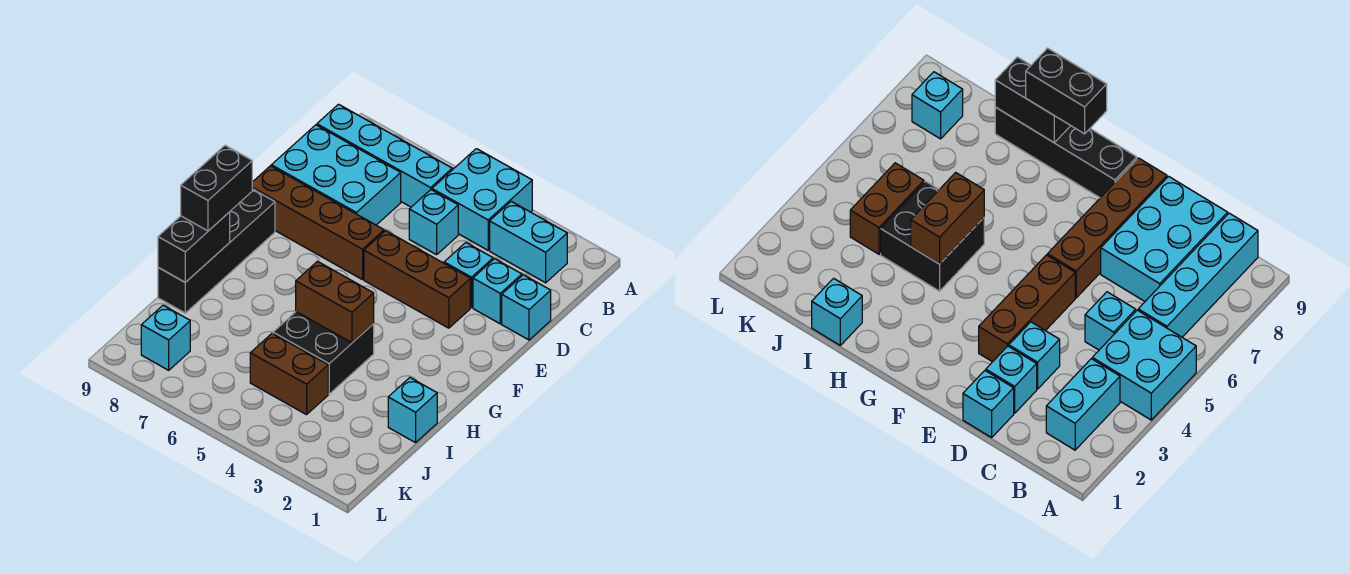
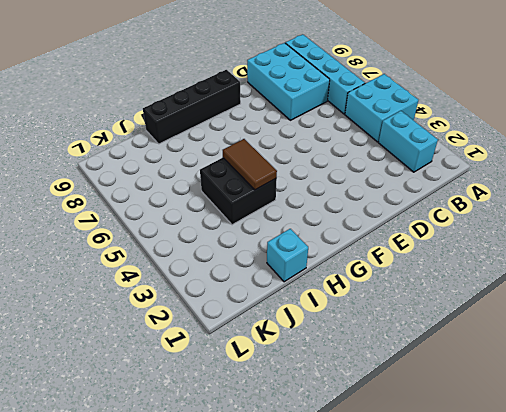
brown tile H4:H5 level 2 -> brown brick H4:H5 level 2
none -> cyan brick C5 level 1
none -> cyan brick D1 level 1
none -> cyan brick D2 level 1

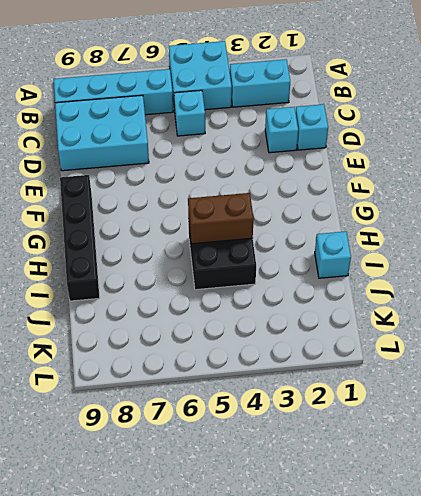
none -> cyan brick D3 level 1
none -> brown brick E3:E5 level 1
none -> brown brick E6:E9 level 1

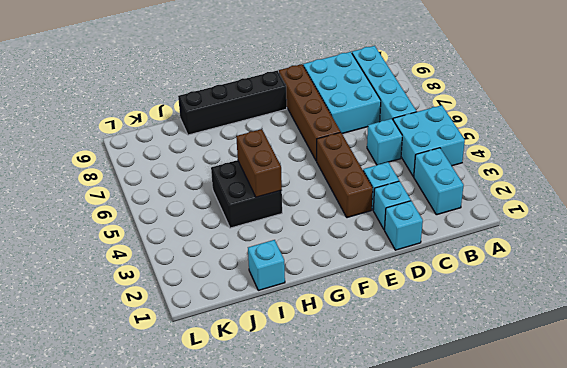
none -> brown brick J4:J5 level 1
none -> cyan brick K8 level 1
none -> black brick H9:I9 level 2

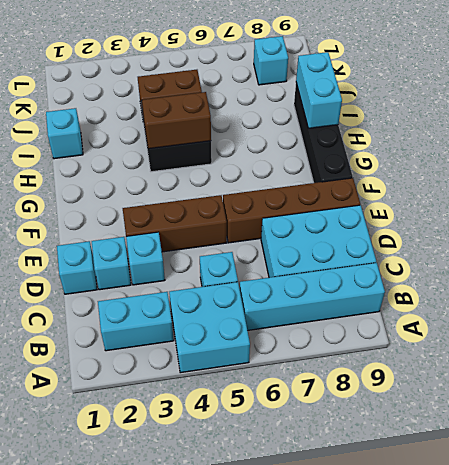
cyan brick H9:I9 level 2 -> black brick H9:I9 level 2
none -> black brick G9:H9 level 3

